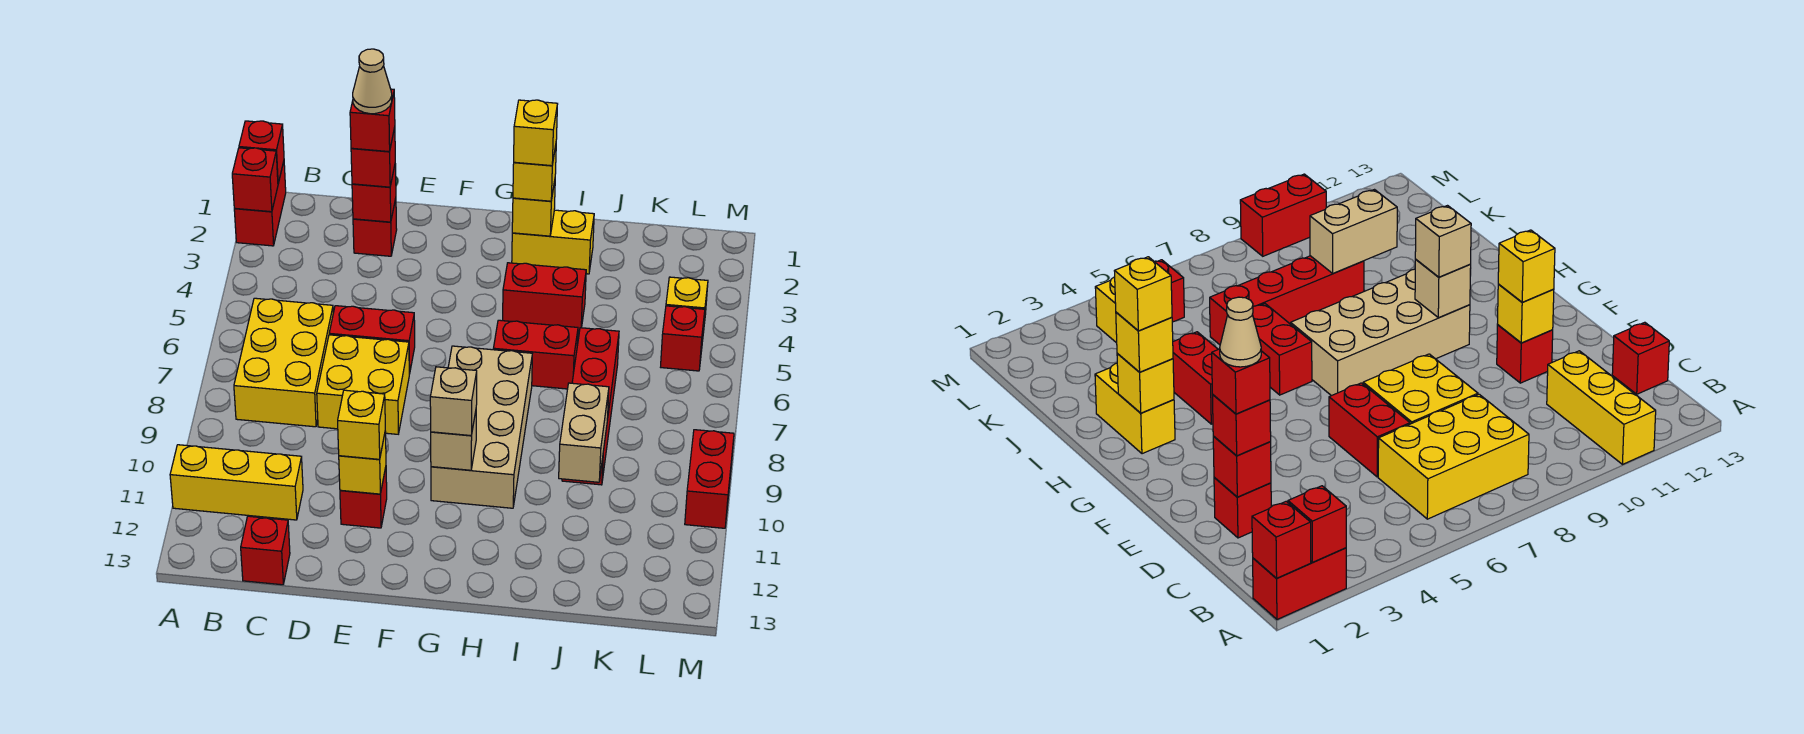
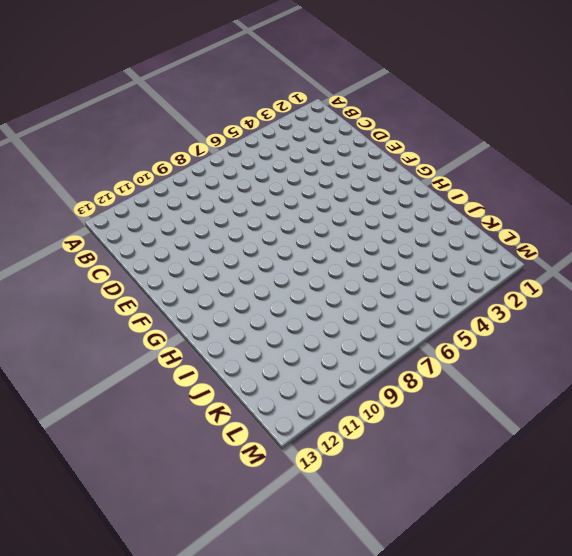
none -> red brick A1:A2 level 1
none -> yellow brick A11:C11 level 1
none -> yellow brick B6:C8 level 1
none -> red brick C13 level 1

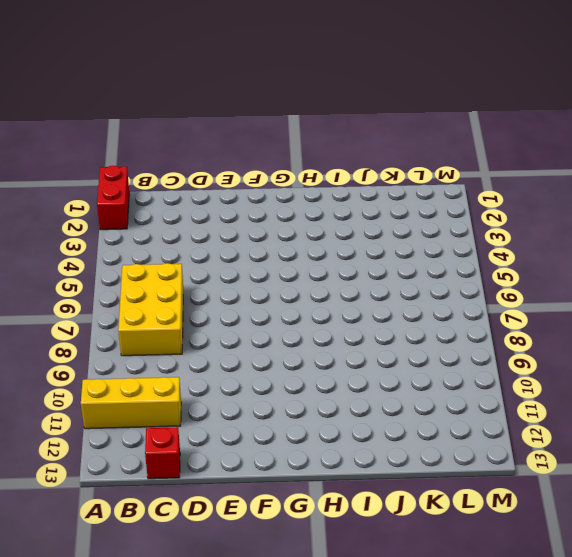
none -> red brick D2 level 1
none -> red brick D6:E6 level 1
none -> yellow brick D7:E8 level 1
none -> red brick E11 level 1

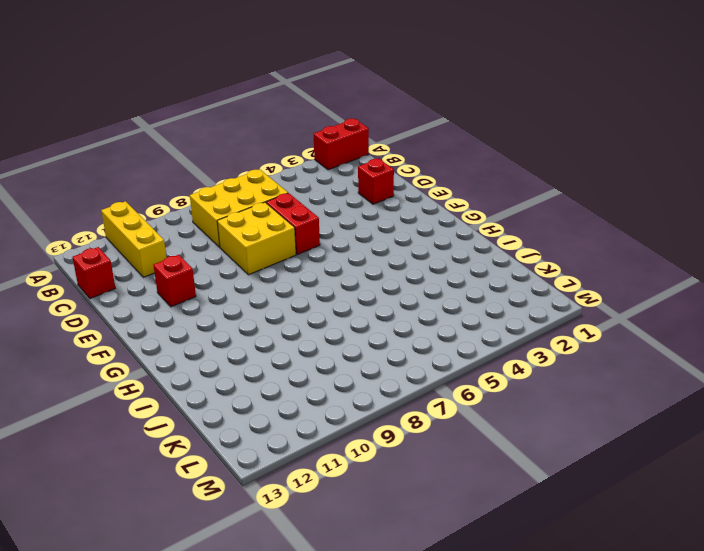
none -> tan brick G7:H10 level 1
none -> yellow brick H2:I2 level 1
none -> red brick H4:I4 level 1
none -> red brick H6:I6 level 1

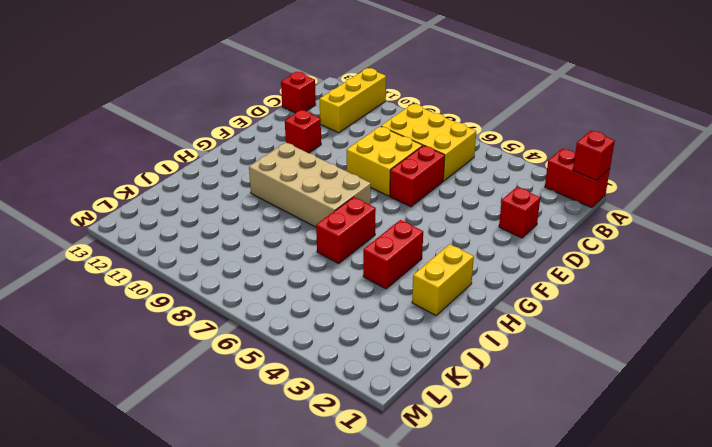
none -> red brick J6:J9 level 1
none -> yellow brick L4 level 1
none -> red brick L5 level 1
none -> red brick M9:M10 level 1

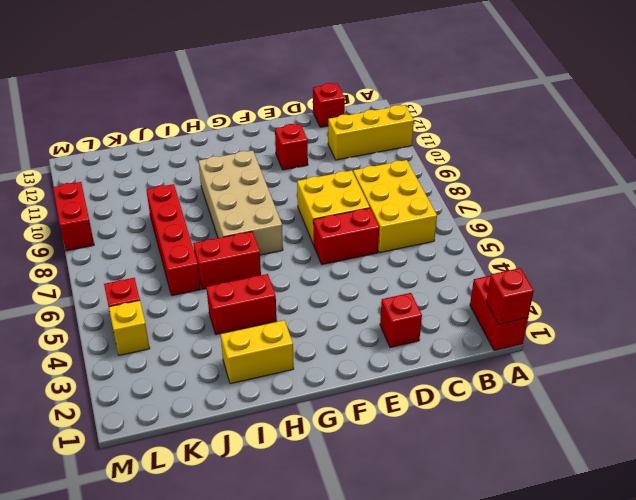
none -> red brick A2 level 2
none -> red brick D2 level 2
none -> yellow brick E11 level 2
none -> tan brick G10 level 2

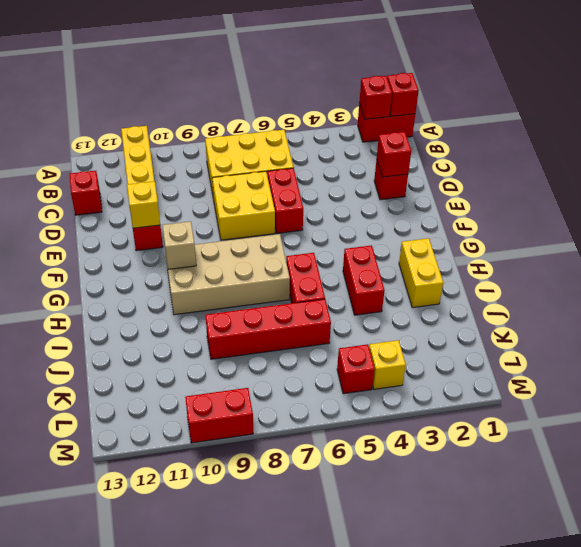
none -> yellow brick H2 level 2
none -> tan brick J9:J10 level 2
none -> red brick D2 level 3
none -> yellow brick E11 level 3

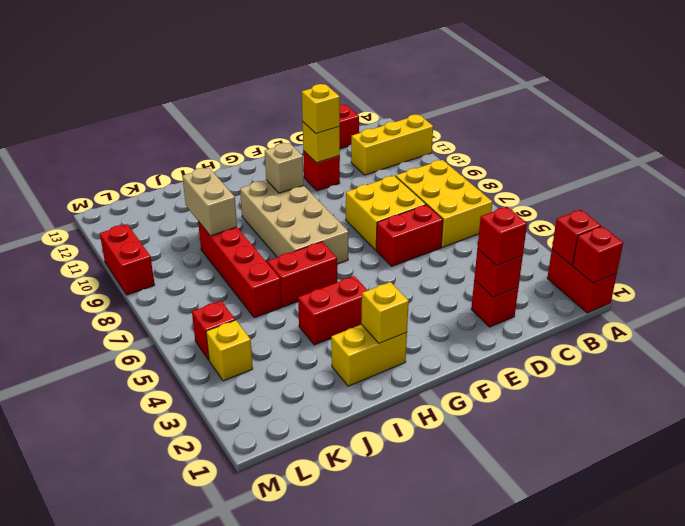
none -> tan brick G10 level 3
none -> yellow brick H2 level 3
none -> red brick D2 level 4
none -> yellow brick H2 level 4

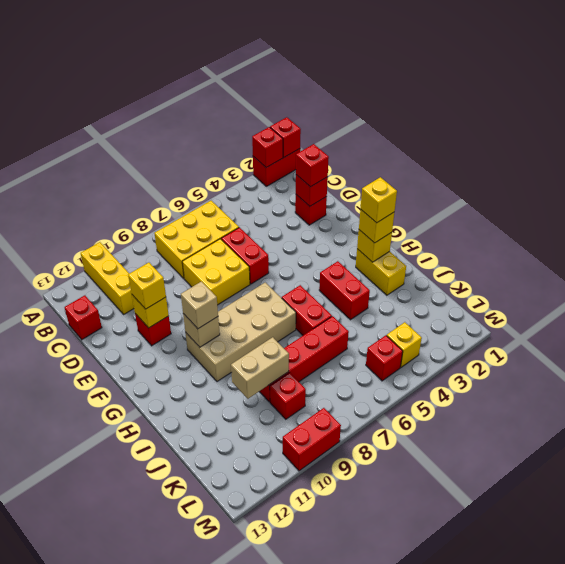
red brick K9 level 1 -> red brick D2 level 4
none -> tan cone D2 level 5

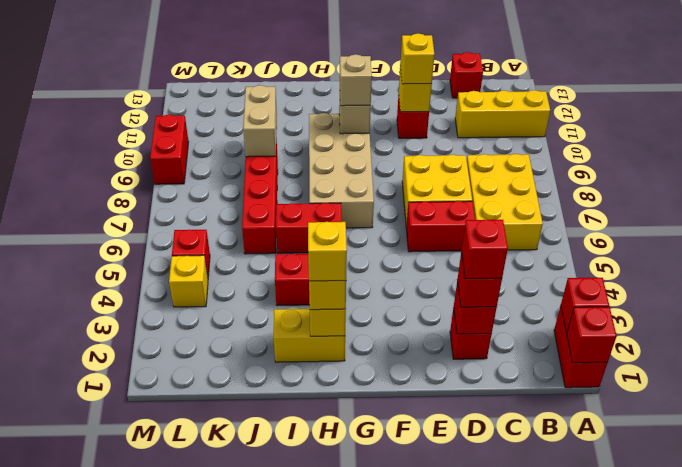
none -> tan cone D2 level 5

